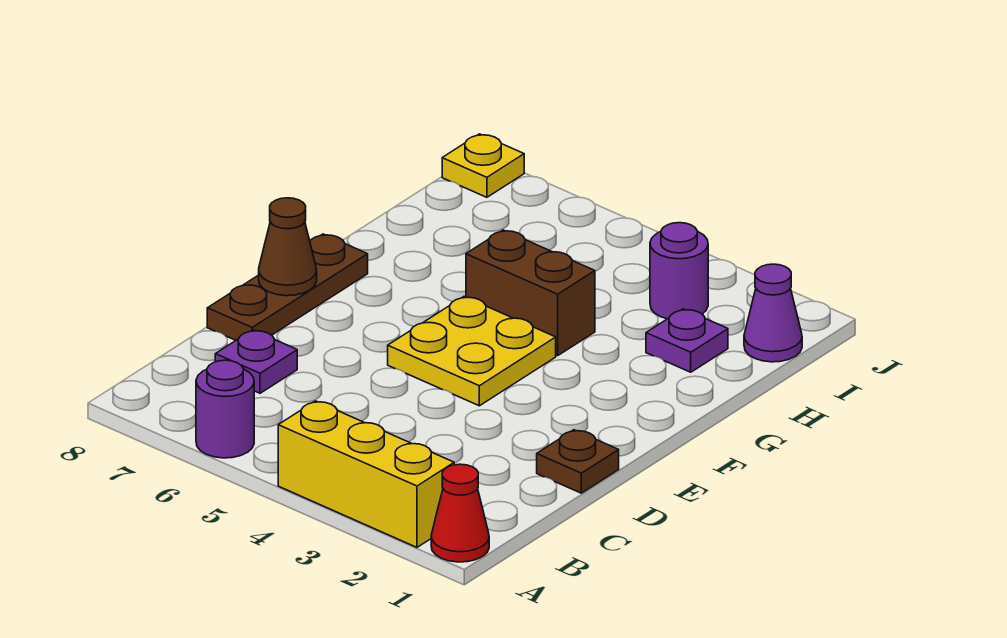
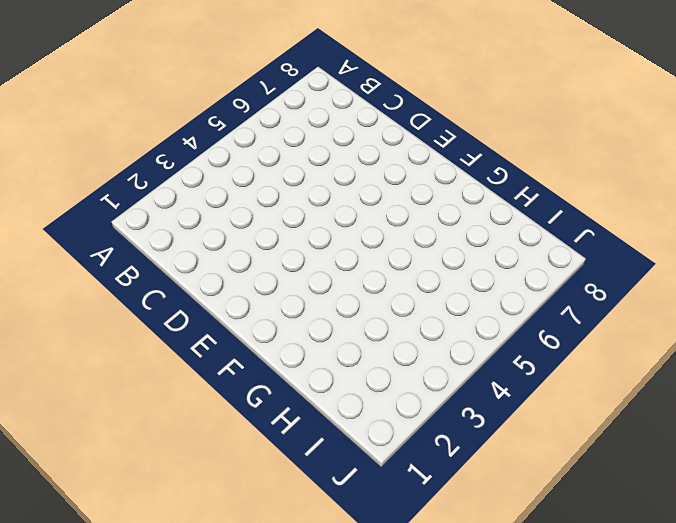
none -> red cone A1 level 1
none -> yellow brick A2:A4 level 1
none -> purple round brick A6 level 1

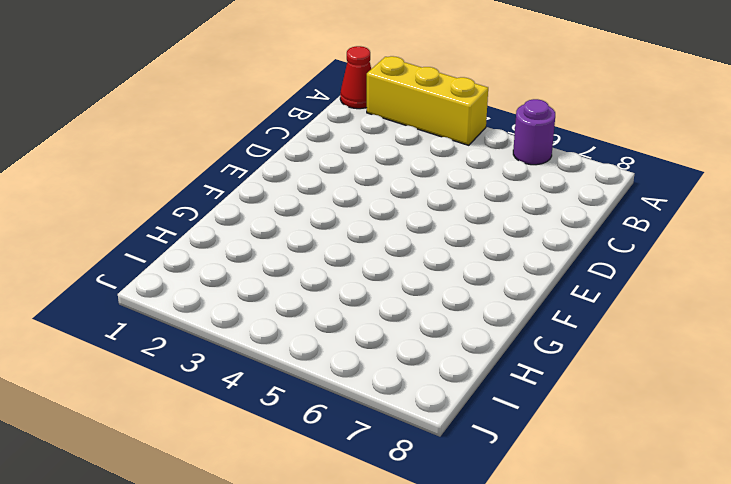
none -> purple plate C7 level 1
none -> brown plate D1 level 1
none -> brown plate D8:F8 level 1

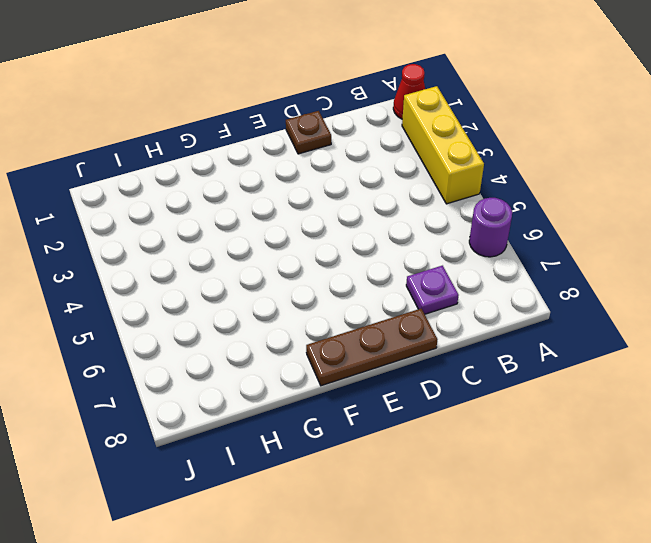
none -> yellow plate E4:F5 level 1
none -> brown brick G4:G5 level 1
none -> purple plate H2 level 1

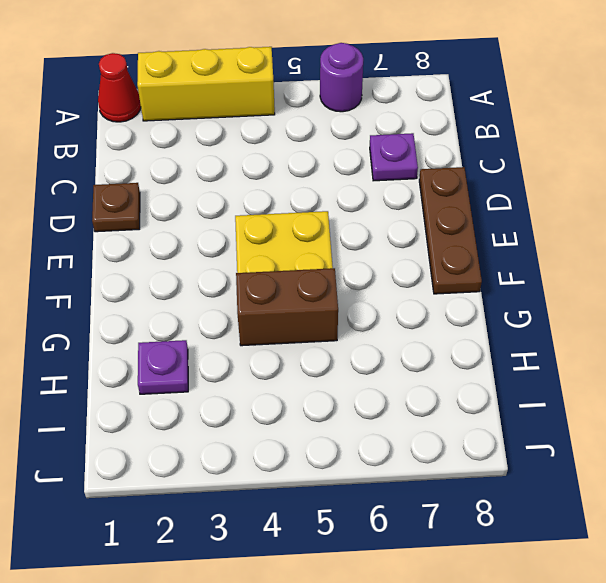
none -> purple cone I1 level 1
none -> purple round brick I3 level 1
none -> yellow plate J8 level 1

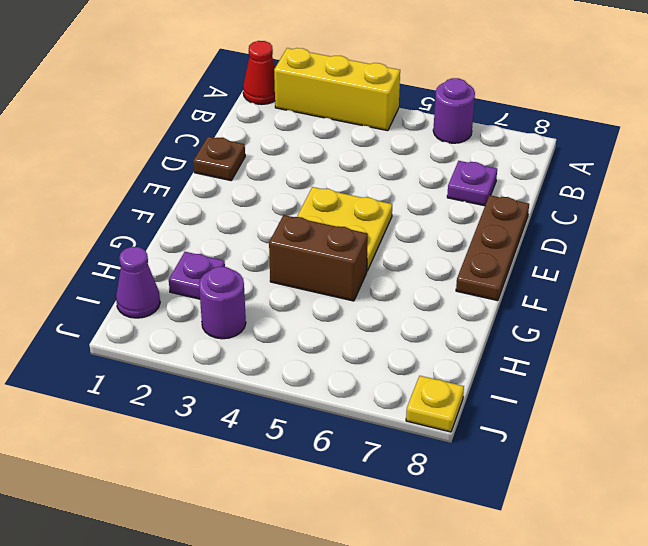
none -> brown cone E8 level 2

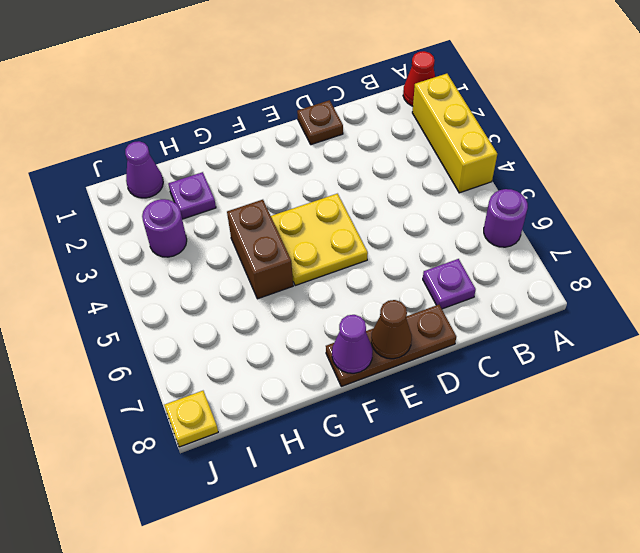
purple cone F8 level 2 -> none

